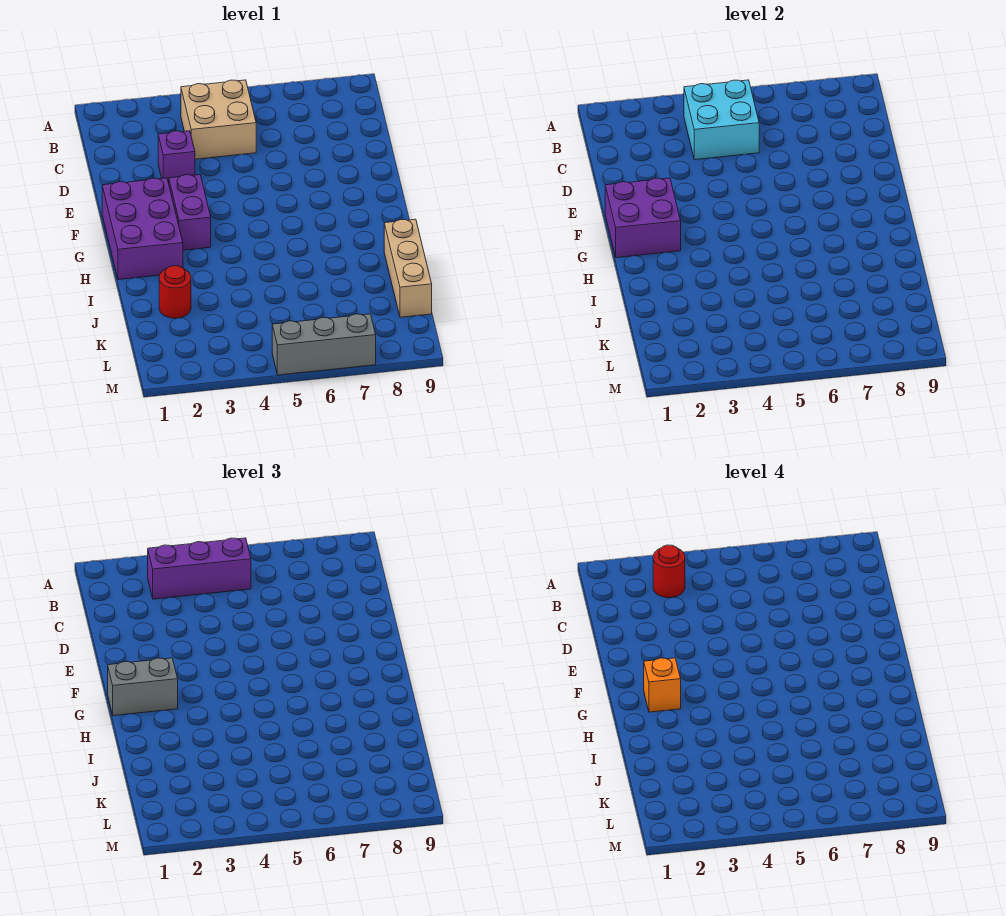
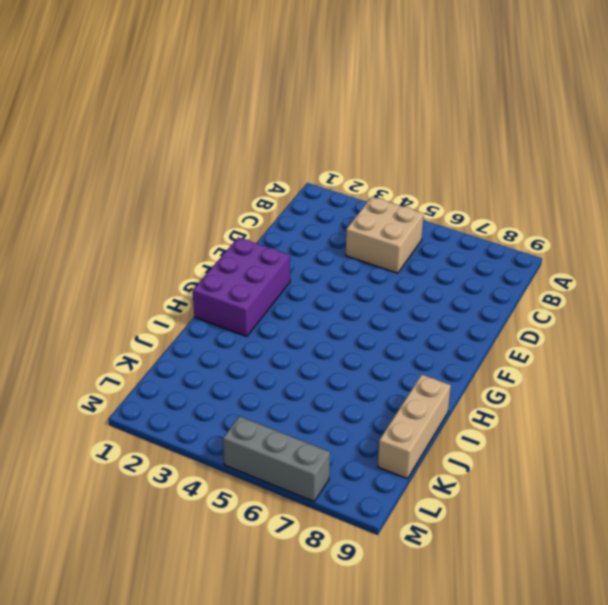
none -> purple brick D3 level 1
none -> purple brick F3:G3 level 1
none -> red round brick J2 level 1

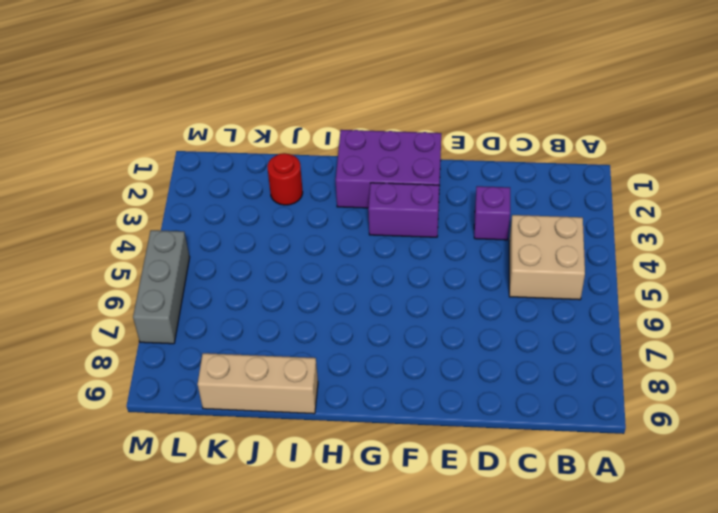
none -> cyan brick B4:C5 level 2
none -> purple brick F1:G2 level 2
none -> purple brick B3:B5 level 3

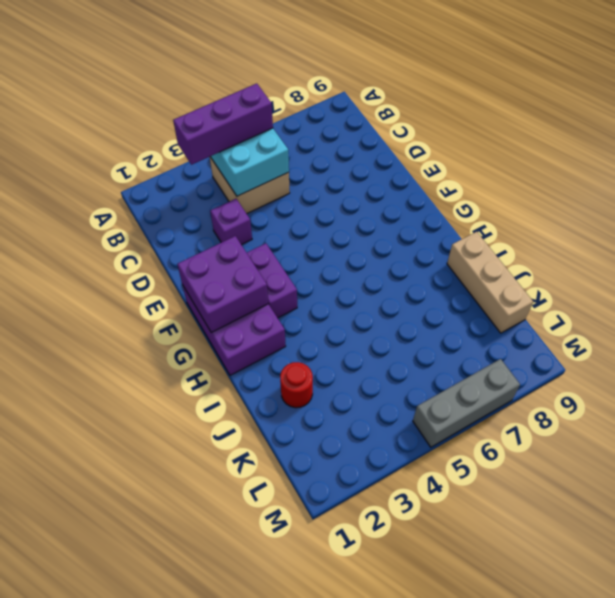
none -> grey brick G1:G2 level 3
none -> red round brick B3 level 4
none -> orange brick G2 level 4

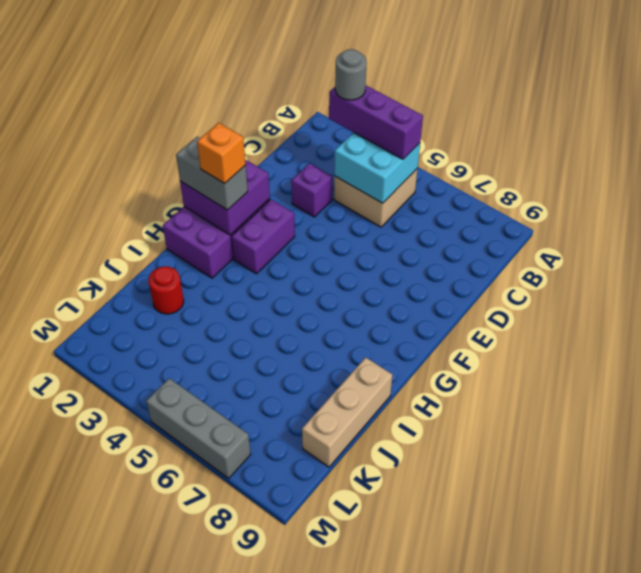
grey round brick B3 level 4 -> red round brick B3 level 4

